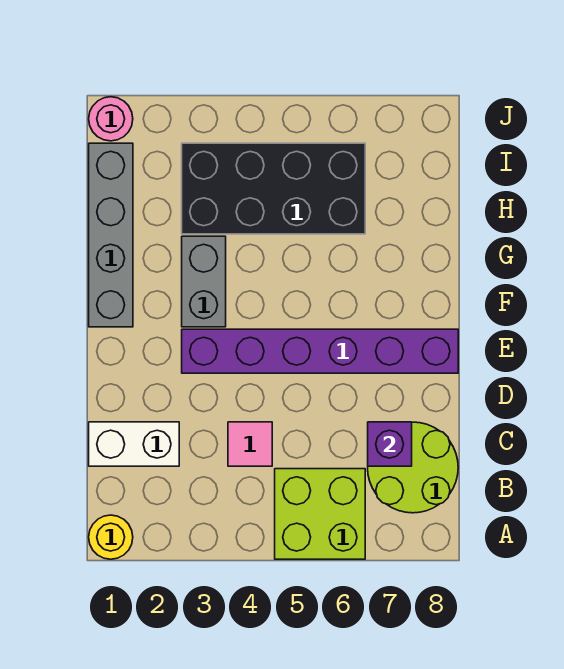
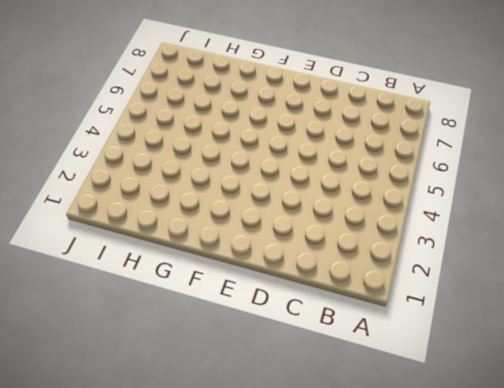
none -> yellow round brick A1 level 1
none -> lime brick A5:B6 level 1

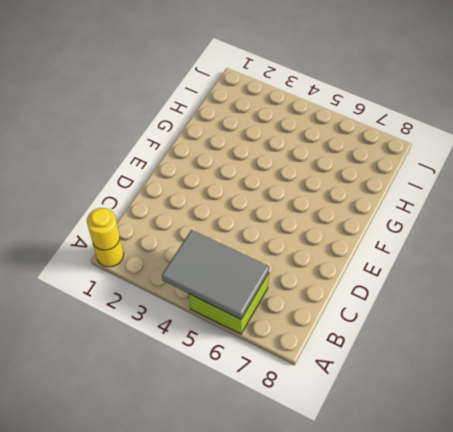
yellow round brick A1 level 2 -> none
grey tile A4:B6 level 2 -> none
none -> lime round brick B7:C8 level 1
none -> white brick C1:C2 level 1

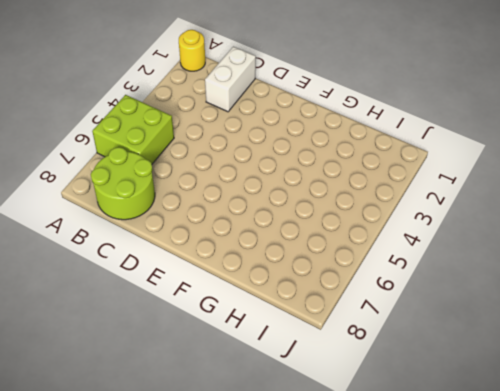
none -> pink tile C4 level 1
none -> purple brick E3:E8 level 1

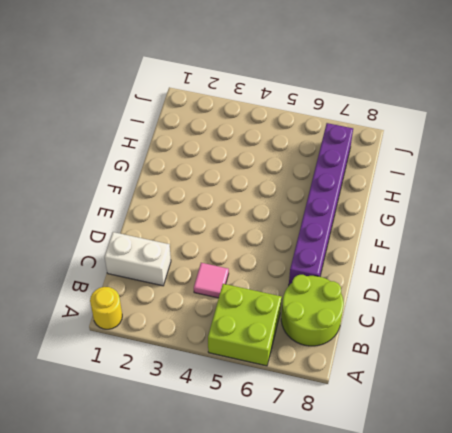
purple brick D7:I7 level 1 -> purple brick E3:E8 level 1
none -> grey brick F1:I1 level 1
none -> grey brick F3:G3 level 1

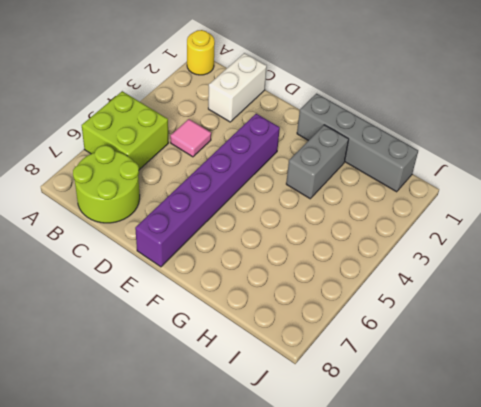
grey brick G2:G3 level 1 -> grey brick F3:G3 level 1
none -> black brick H3:I6 level 1
none -> pink round brick J1 level 1

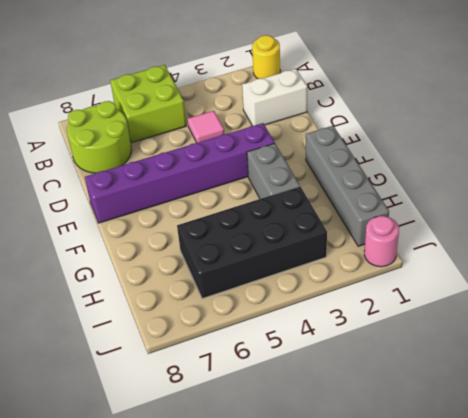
none -> purple brick C7 level 2

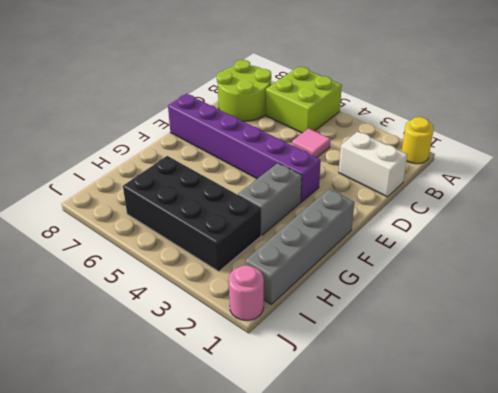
none -> purple brick C7 level 2

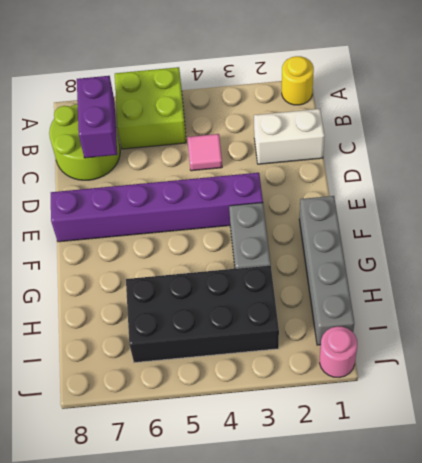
purple brick B7:C7 level 2 -> purple brick C7 level 2

